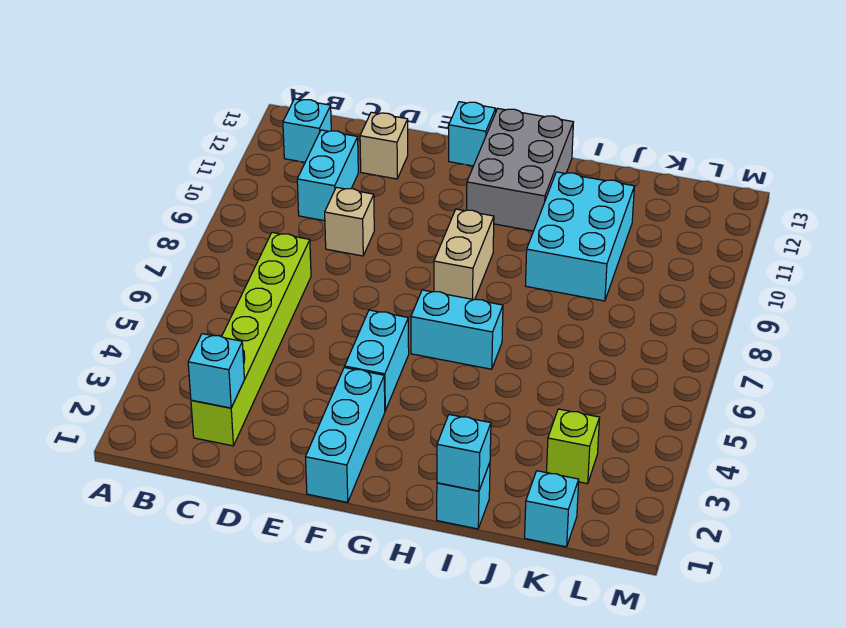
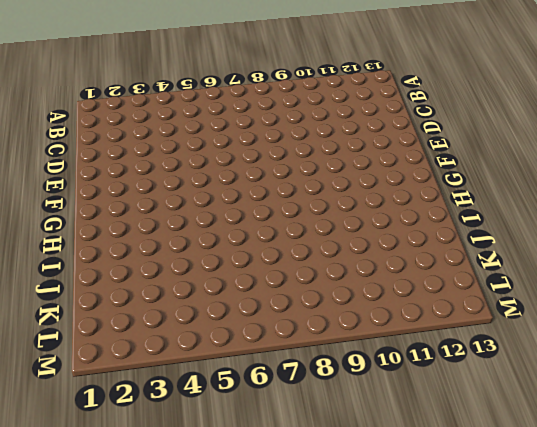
none -> cyan brick B12 level 1
none -> lime brick C2:C7 level 1
none -> cyan brick C10:C11 level 1

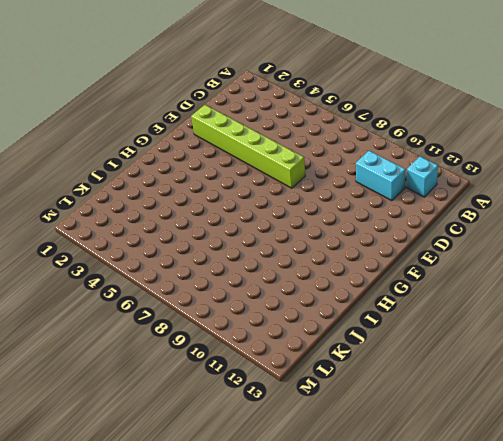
lime brick E2:E7 level 1 -> lime brick C2:C7 level 1
none -> tan brick D9 level 1
none -> tan brick D12 level 1
none -> cyan brick F1:F3 level 1

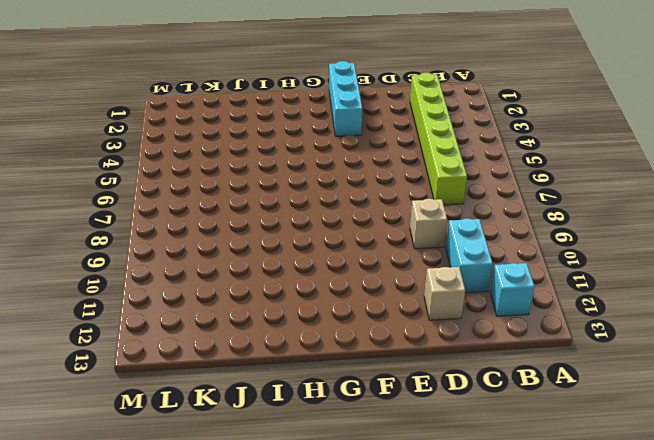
none -> cyan brick F4:F5 level 1
none -> cyan brick F13 level 1
none -> cyan brick G6:H6 level 1

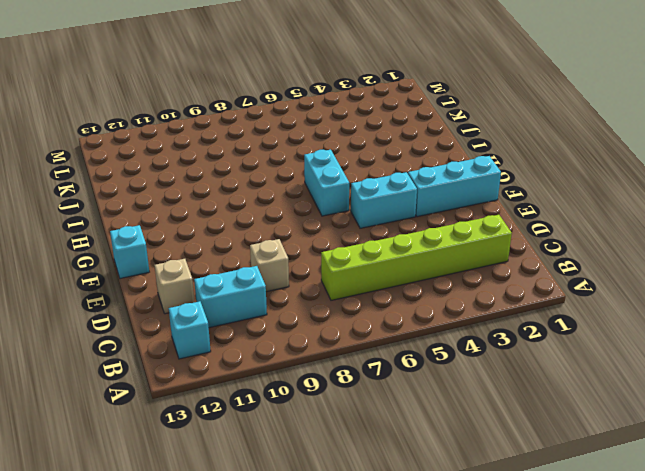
none -> tan brick G8:G9 level 1
none -> grey brick G11:H13 level 1
none -> cyan brick I1 level 1

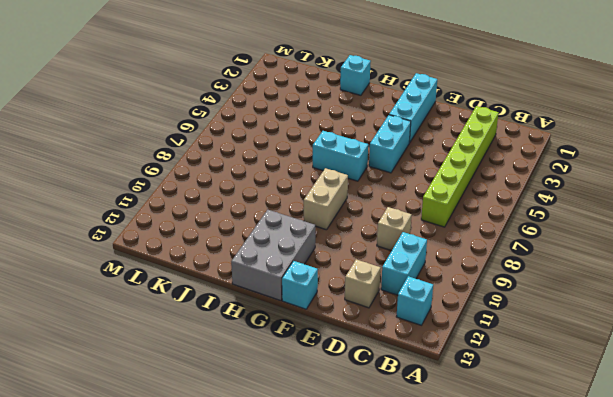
none -> cyan brick I9:J11 level 1
none -> cyan brick K1 level 1
none -> lime brick K3 level 1

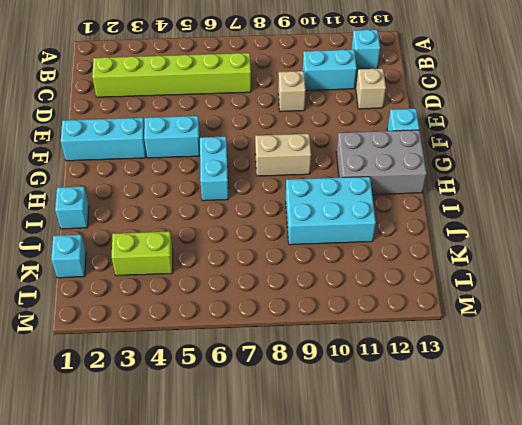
lime brick K3:K4 level 1 -> lime brick K3 level 1
none -> cyan brick C2 level 2
none -> cyan brick I1 level 2

